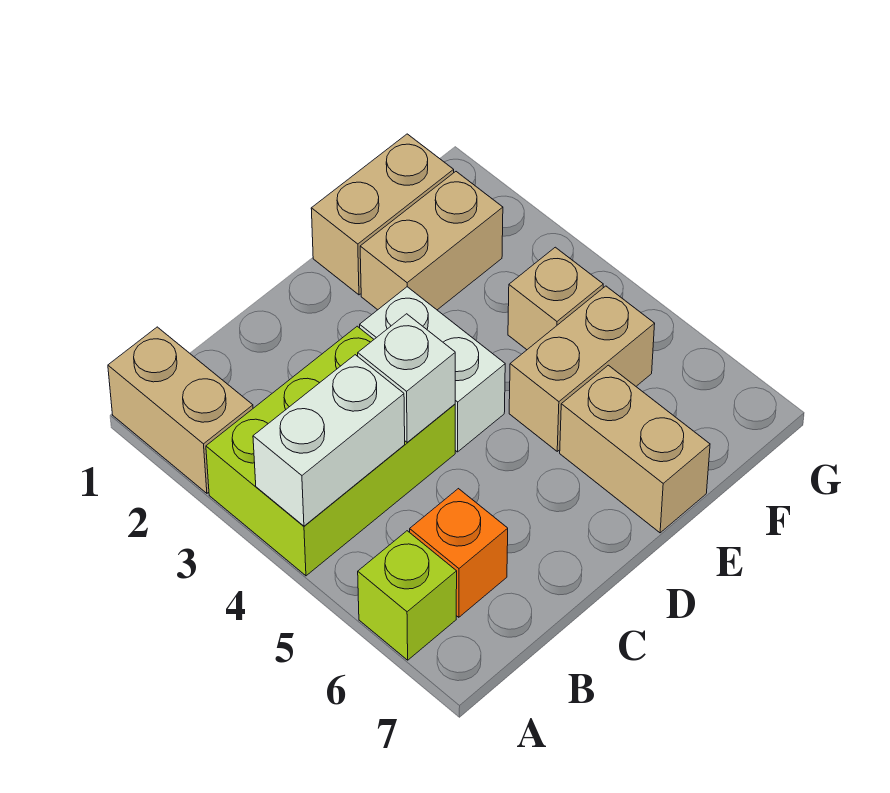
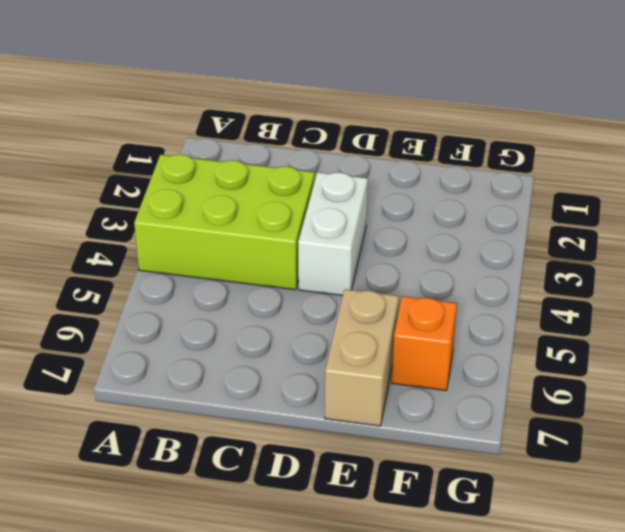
orange brick F6 level 1 -> orange brick B6 level 1
none -> tan brick A1:A2 level 1
none -> lime brick A6 level 1
none -> tan brick E1:F1 level 1

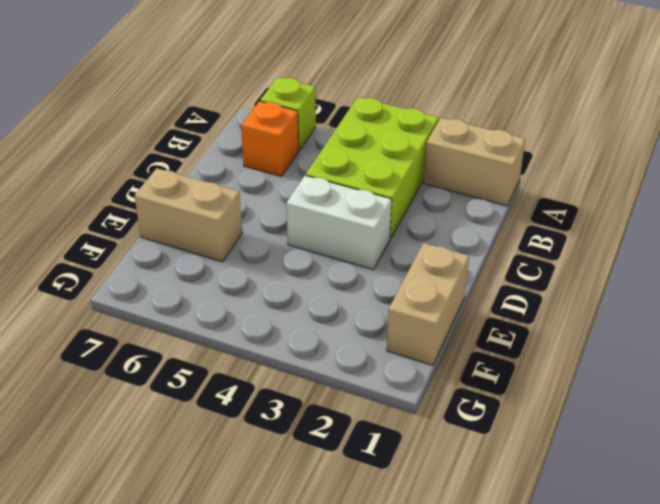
none -> tan brick E2:F2 level 1
none -> tan brick E5:F5 level 1
none -> tan brick F4 level 1

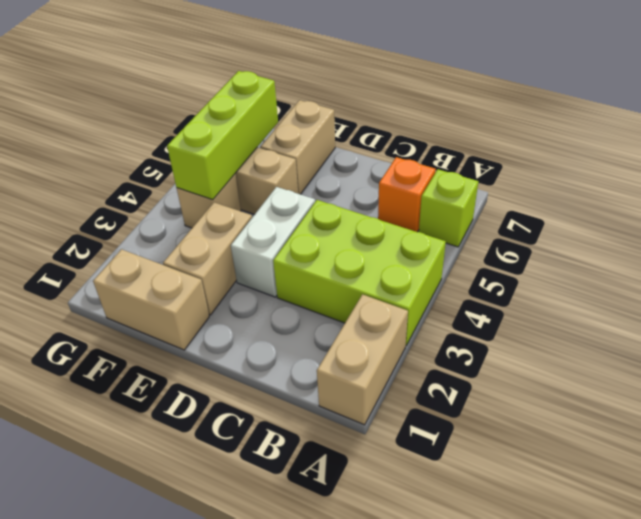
tan brick E2:E3 level 1 -> tan brick E2:F2 level 1
lime brick F4:F6 level 2 -> none
none -> white brick A4:B4 level 2
none -> white brick C4 level 2

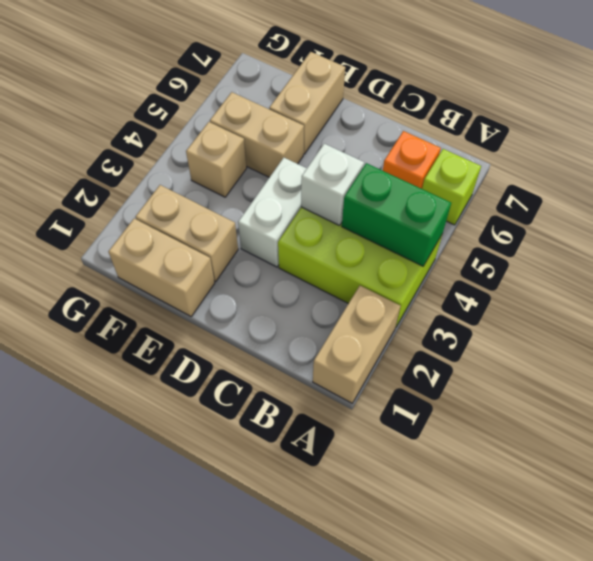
green brick A4:B4 level 2 -> white brick A4:B4 level 2

